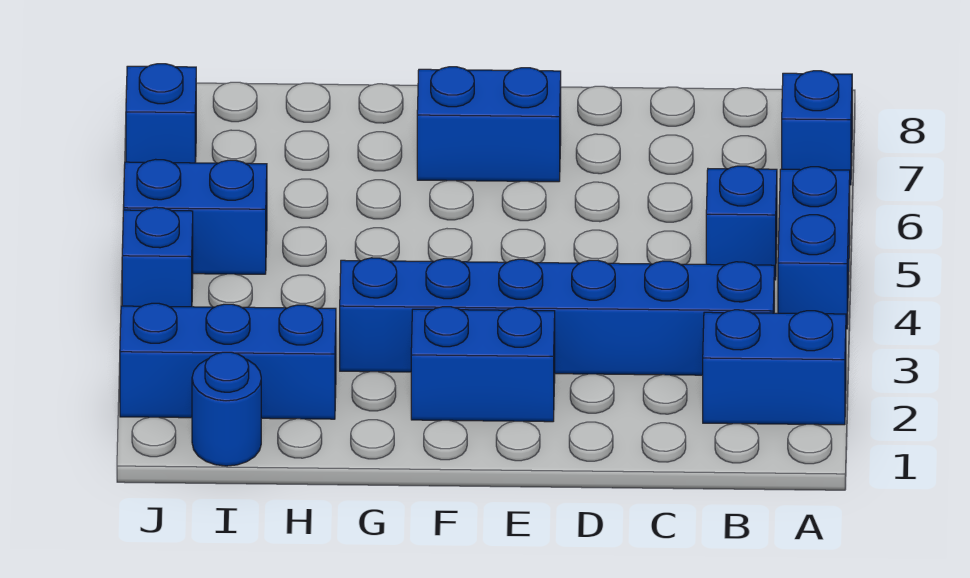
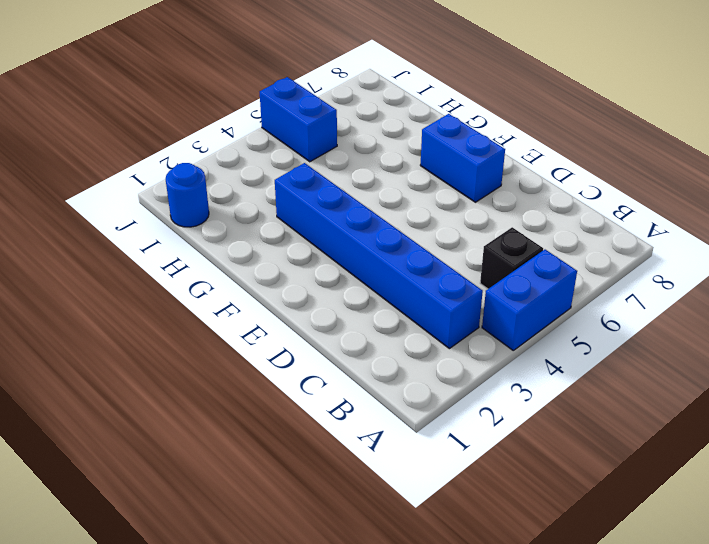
black brick B5 level 1 -> blue brick B5 level 1
none -> blue brick A2:B2 level 1
none -> blue brick A7 level 1
none -> blue brick E2:F2 level 1

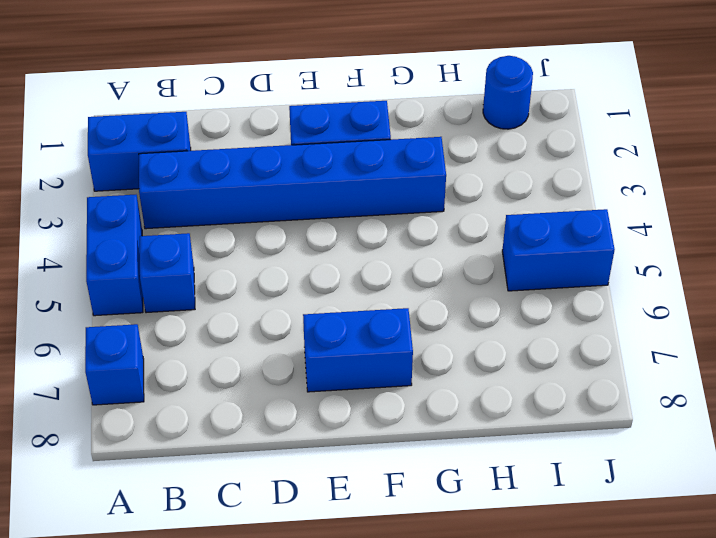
none -> blue brick H2:J2 level 1
none -> blue brick J4 level 1
none -> blue brick J7 level 1

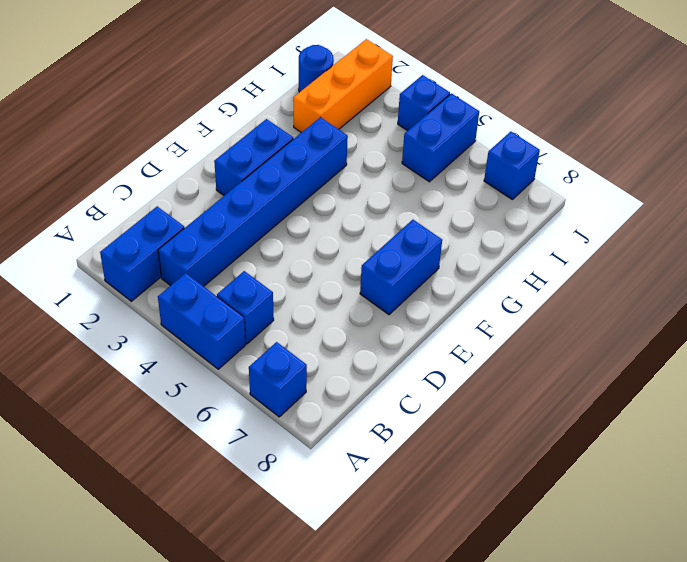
orange brick H2:J2 level 1 -> blue brick H2:J2 level 1

